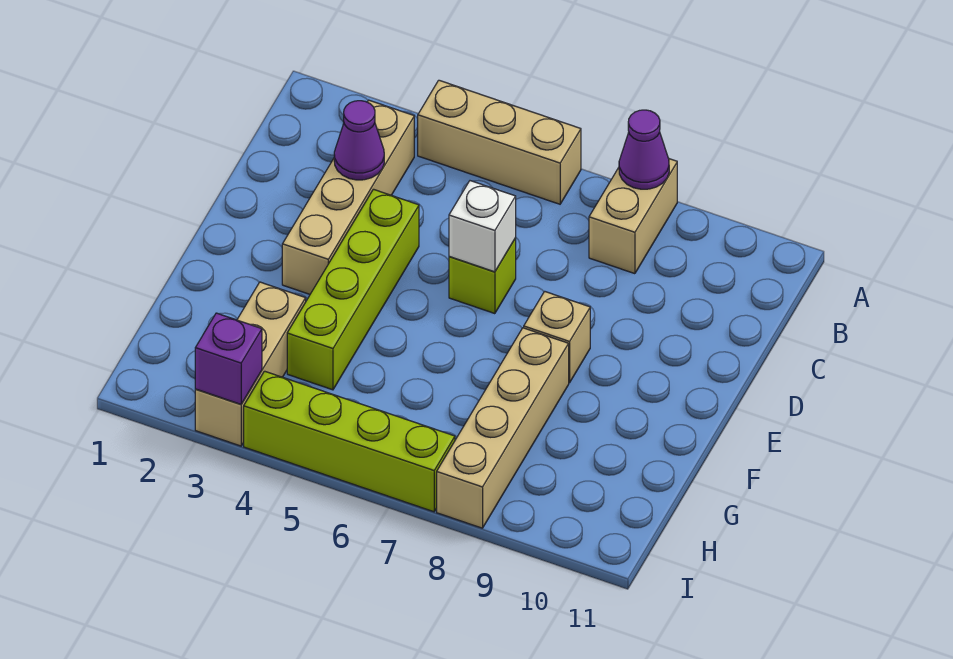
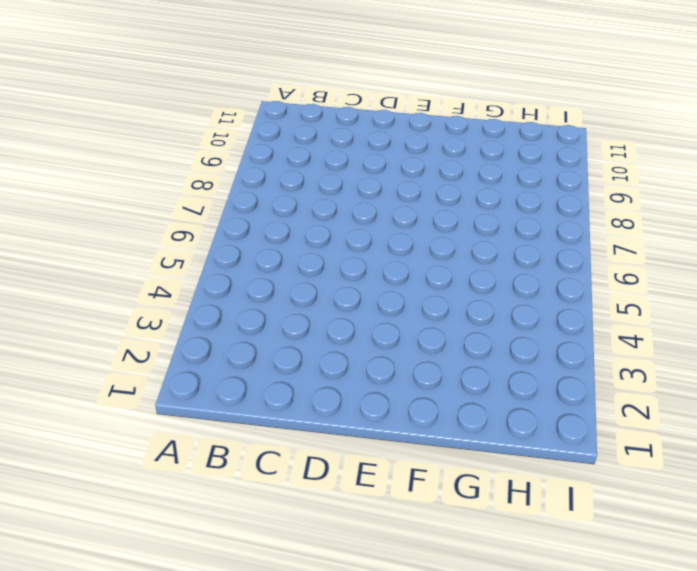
none -> tan brick A4:A6 level 1
none -> tan brick A8:B8 level 1
none -> tan brick B3:E3 level 1

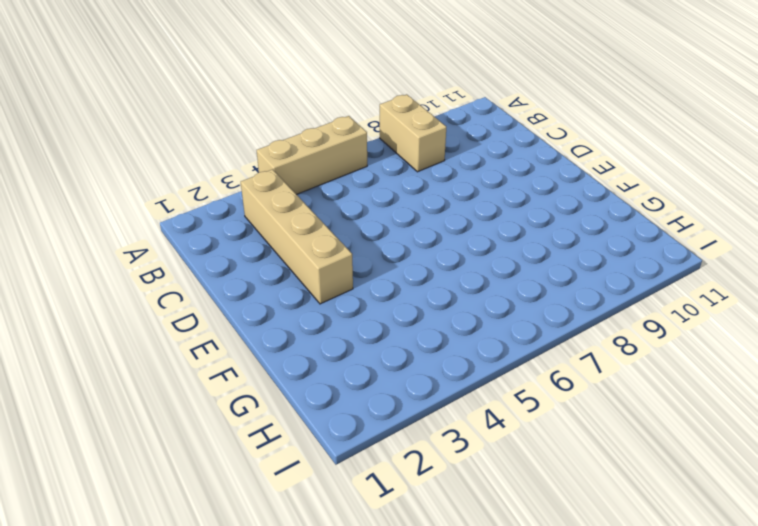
none -> lime brick D4:G4 level 1
none -> lime brick D6 level 1
none -> tan brick E8 level 1

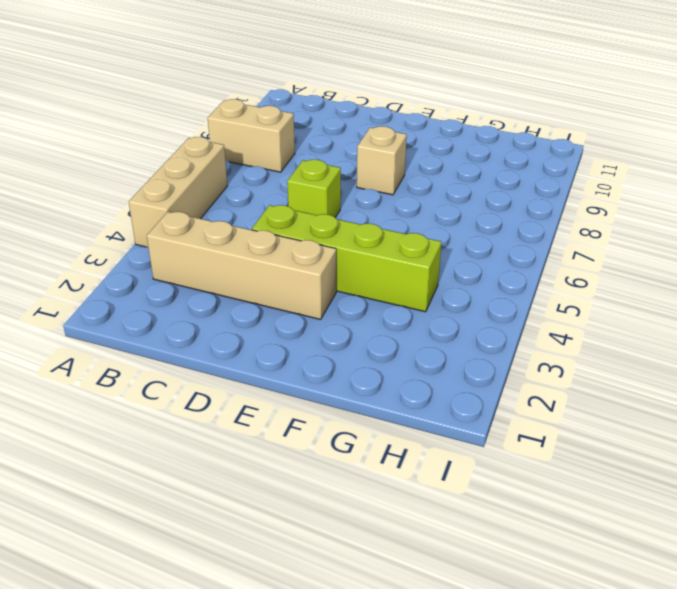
none -> tan brick F8:I8 level 1
none -> tan brick G3:I3 level 1
none -> lime brick I4:I7 level 1

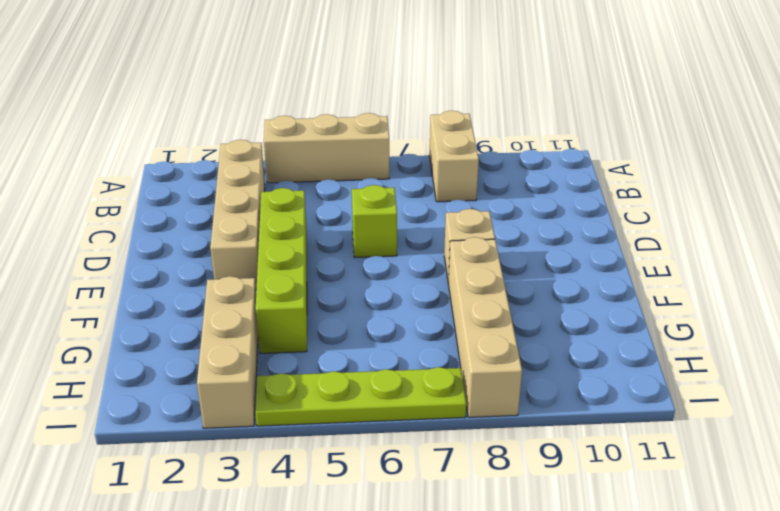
lime plate I4:I7 level 1 -> lime brick I4:I7 level 1
none -> purple cone A8 level 2
none -> purple cone C3 level 2
none -> white brick D6 level 2

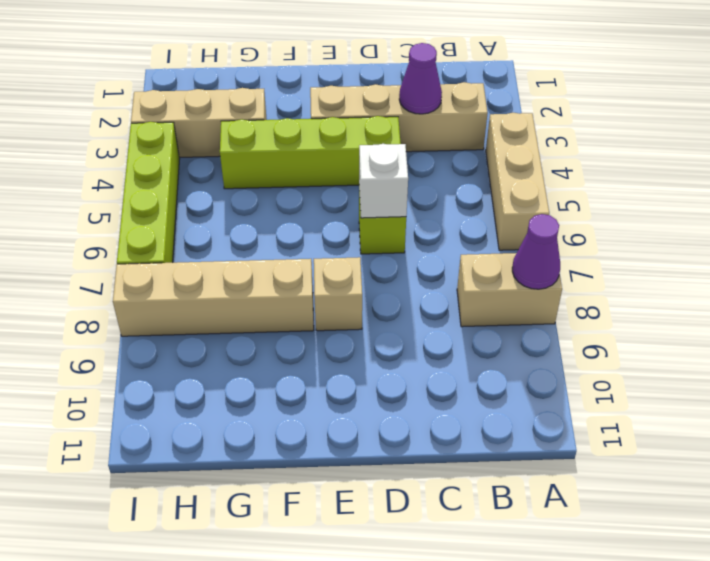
none -> purple brick I3 level 2

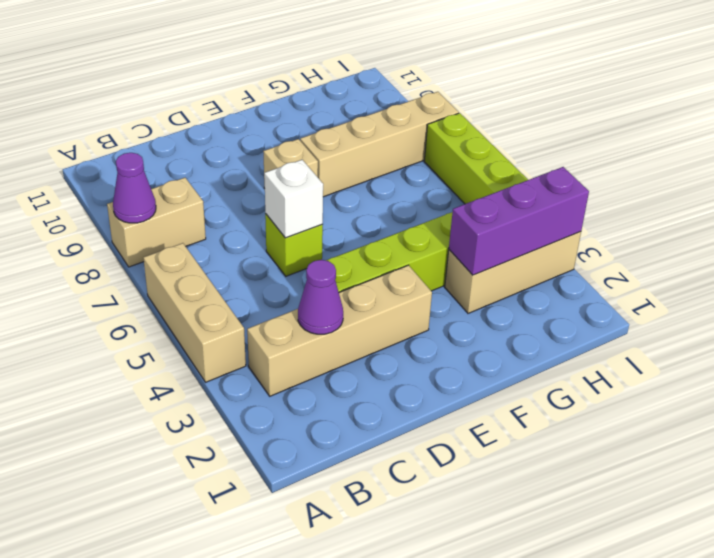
purple brick G3:I3 level 2 -> purple brick I3 level 2

